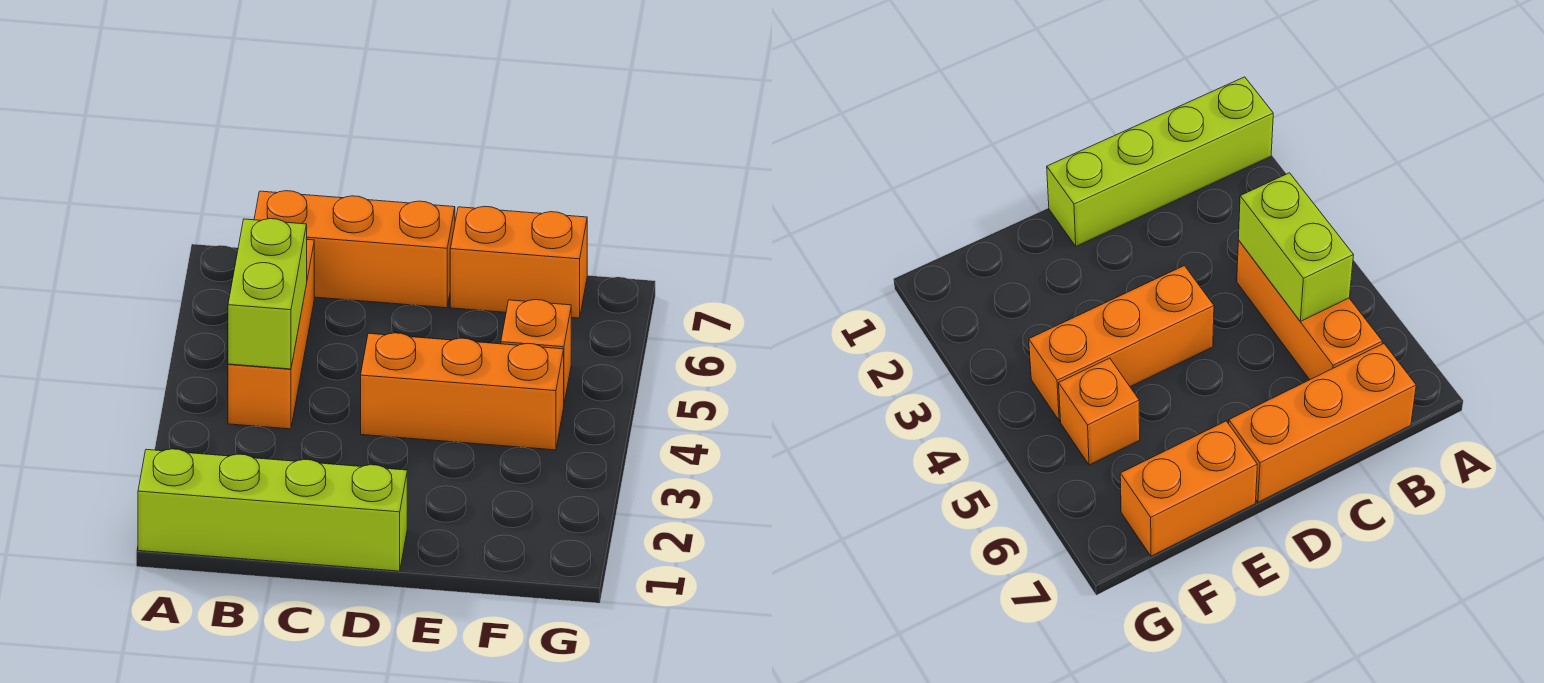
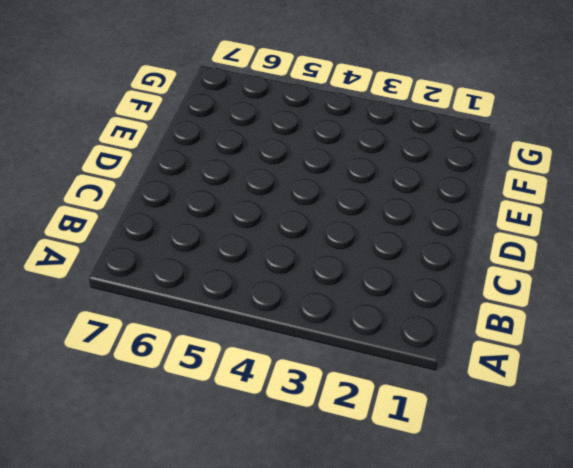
none -> lime brick A1:D1 level 1
none -> orange brick B4:B6 level 1

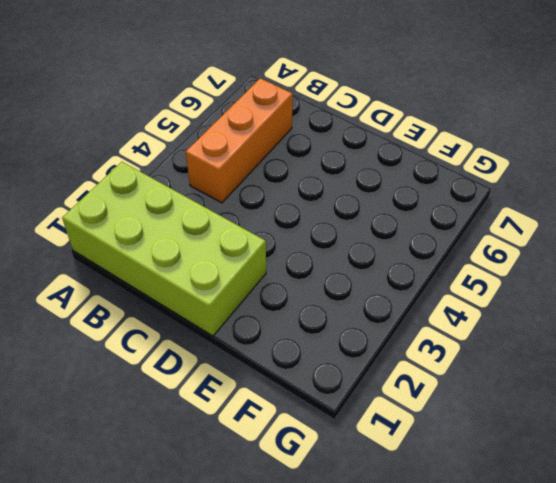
lime brick A1:D2 level 1 -> lime brick A1:D1 level 1
none -> orange brick B7:D7 level 1
none -> orange brick D4:F4 level 1

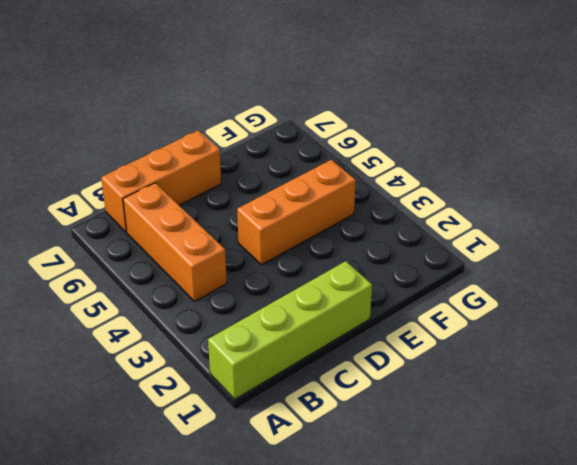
none -> orange brick E7:F7 level 1
none -> orange brick F5 level 1

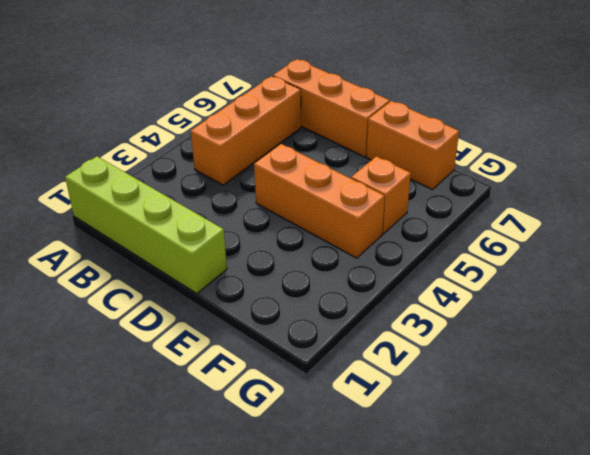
none -> lime brick B4:B5 level 2

